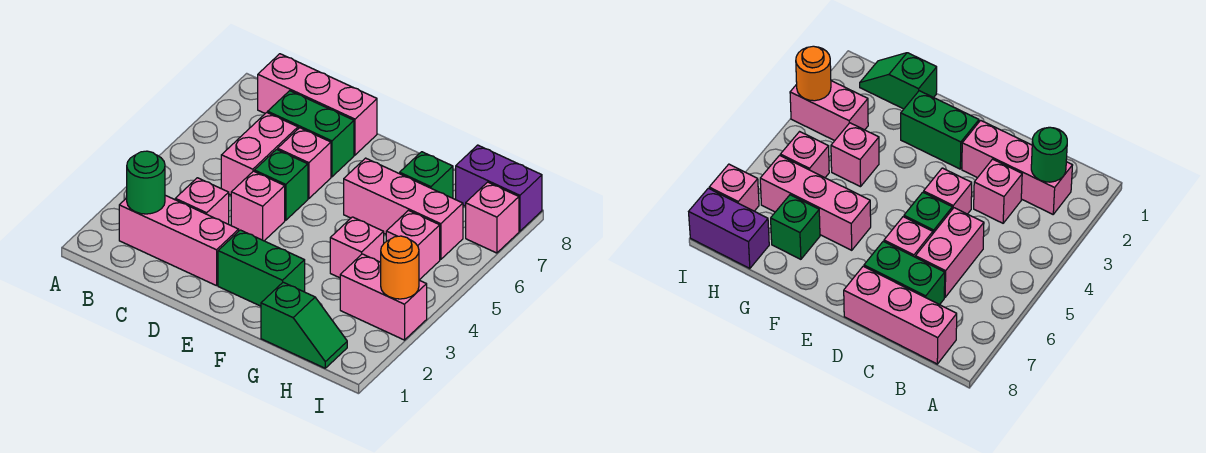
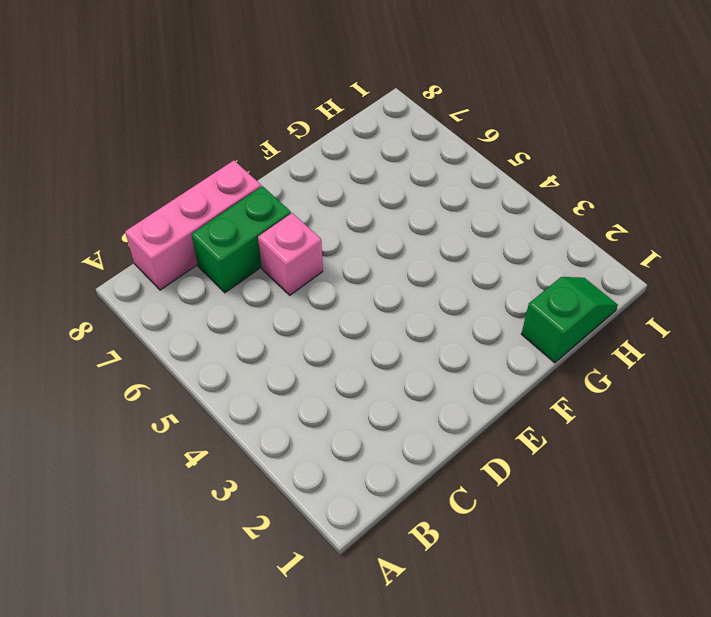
none -> pink brick B2:D2 level 1
none -> pink brick C3 level 1
none -> pink brick C5:C6 level 1

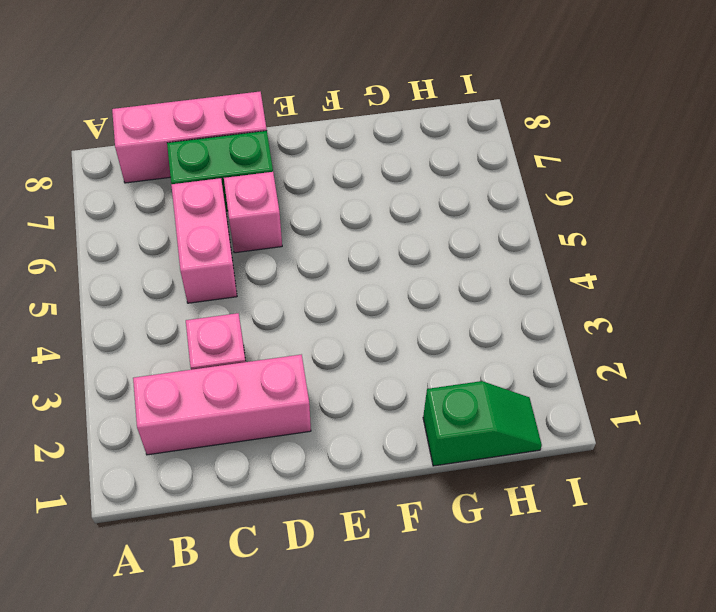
none -> pink brick D4 level 1
none -> green brick D5 level 1
none -> green brick E2:F2 level 1

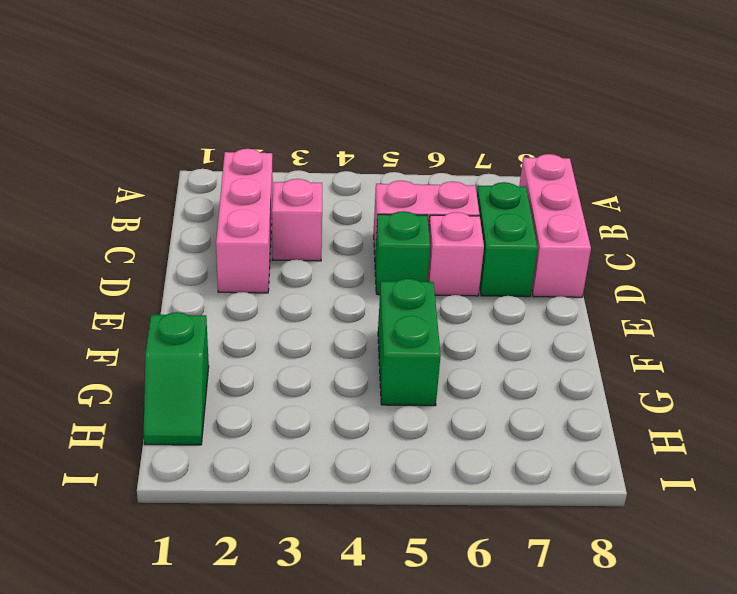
green brick F5:G5 level 1 -> green brick E2:F2 level 1
none -> pink brick D4 level 1
none -> pink brick F6:H6 level 1
none -> pink brick G4 level 1

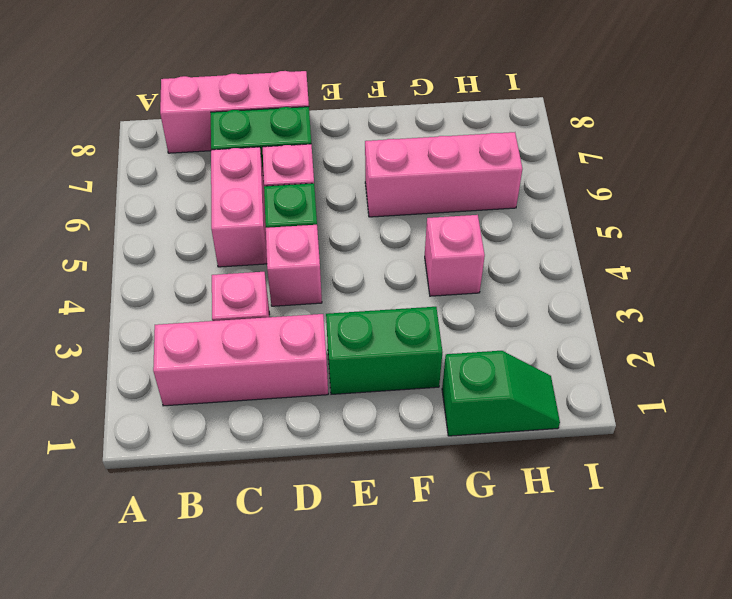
none -> green brick G7 level 1
none -> pink brick H3:I3 level 1
none -> pink brick H5 level 1

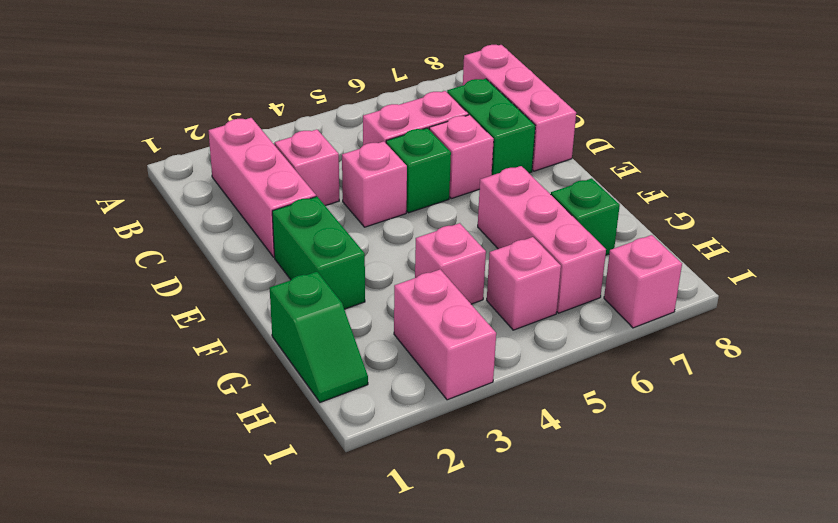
none -> purple brick H8:I8 level 1
none -> green round brick B2 level 2
none -> orange round brick I3 level 2

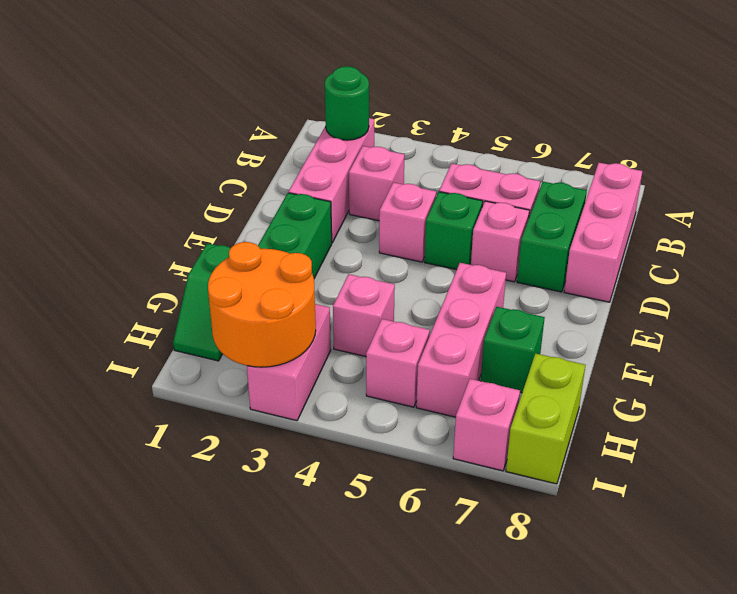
orange round brick H2:I3 level 2 -> orange round brick I3 level 2
lime brick H8:I8 level 1 -> purple brick H8:I8 level 1

